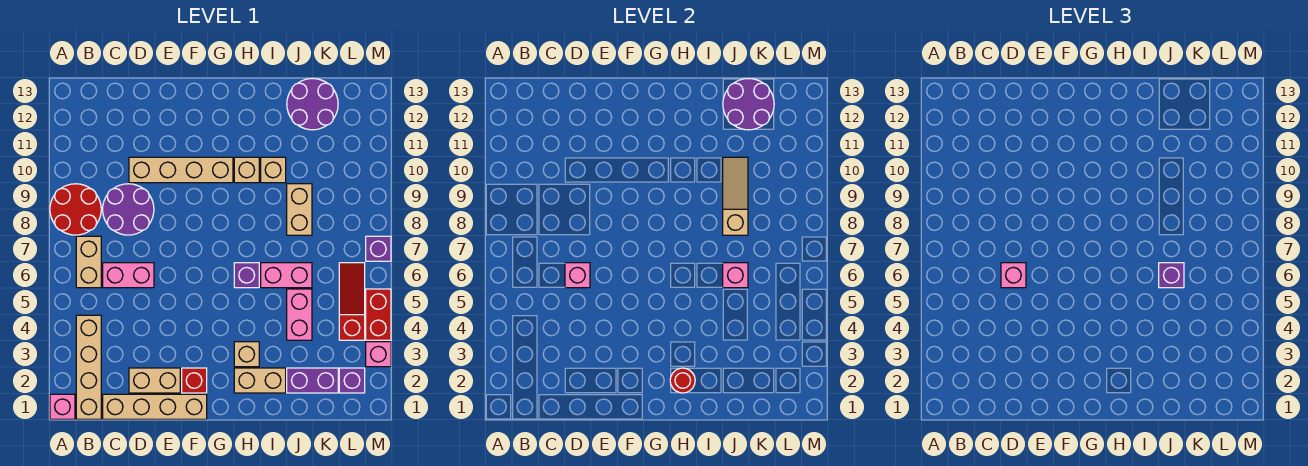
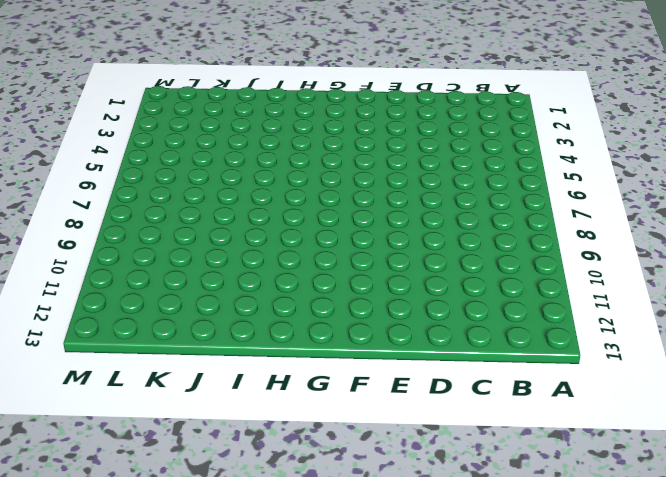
none -> pink brick A1 level 1
none -> red round brick A8:B9 level 1
none -> tan brick B1:B4 level 1
none -> tan brick B6:B7 level 1

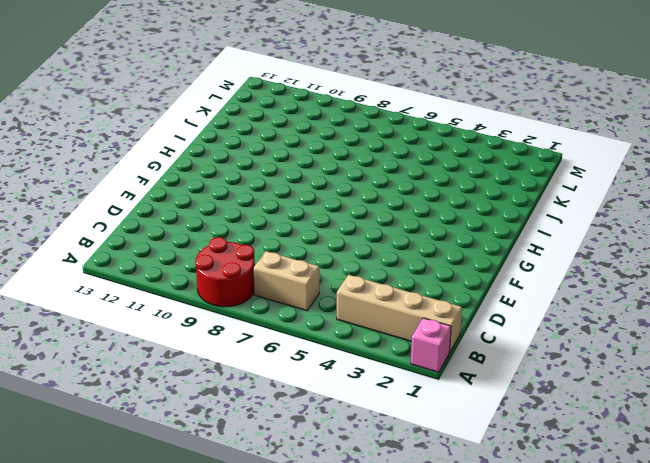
none -> tan brick C1:F1 level 1
none -> pink brick C6:D6 level 1
none -> purple round brick C8:D9 level 1
none -> tan brick D2:E2 level 1

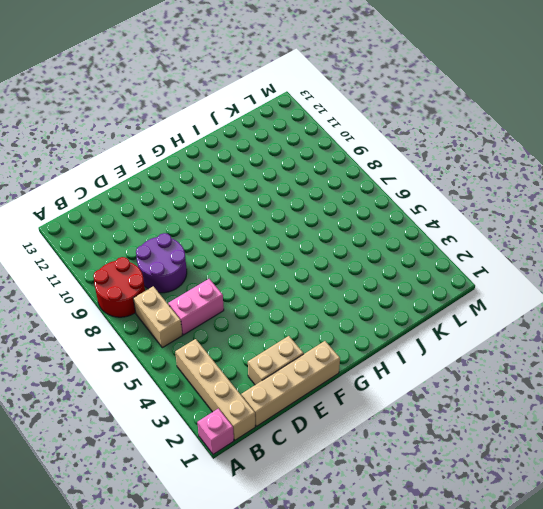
none -> tan brick D10:G10 level 1
none -> red brick F2 level 1
none -> tan brick H2:I2 level 1
none -> tan brick H3 level 1

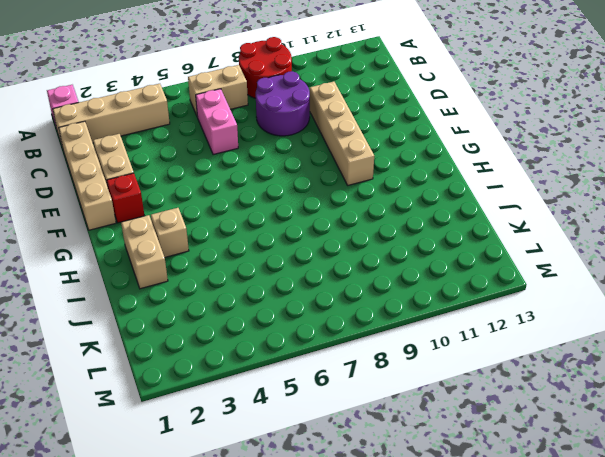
none -> purple brick H6 level 1
none -> tan brick H10 level 1
none -> pink brick I6:J6 level 1
none -> tan brick I10 level 1

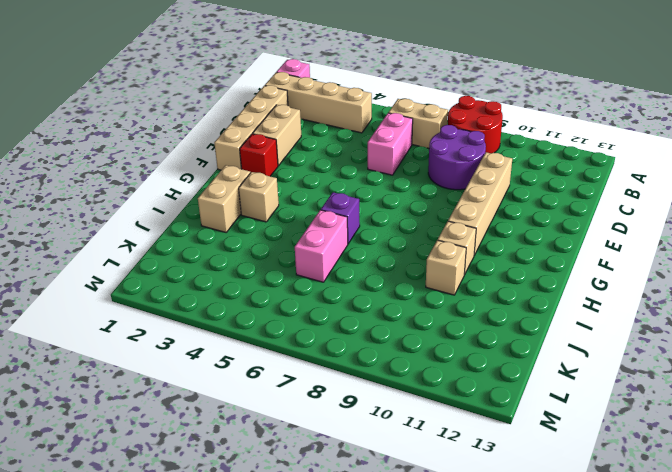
none -> purple brick J2:K2 level 1
none -> pink brick J4:J5 level 1
none -> tan brick J8:J9 level 1
none -> purple round brick J12:K13 level 1

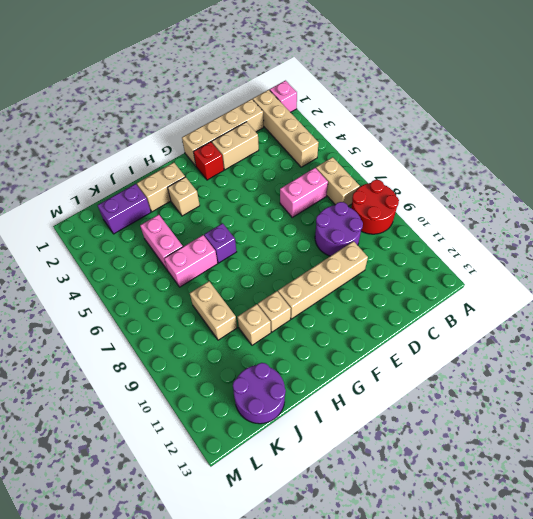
none -> purple brick L2 level 1
none -> red slope L4:L6 level 1 top 4
none -> pink brick M3 level 1
none -> red brick M4:M5 level 1

